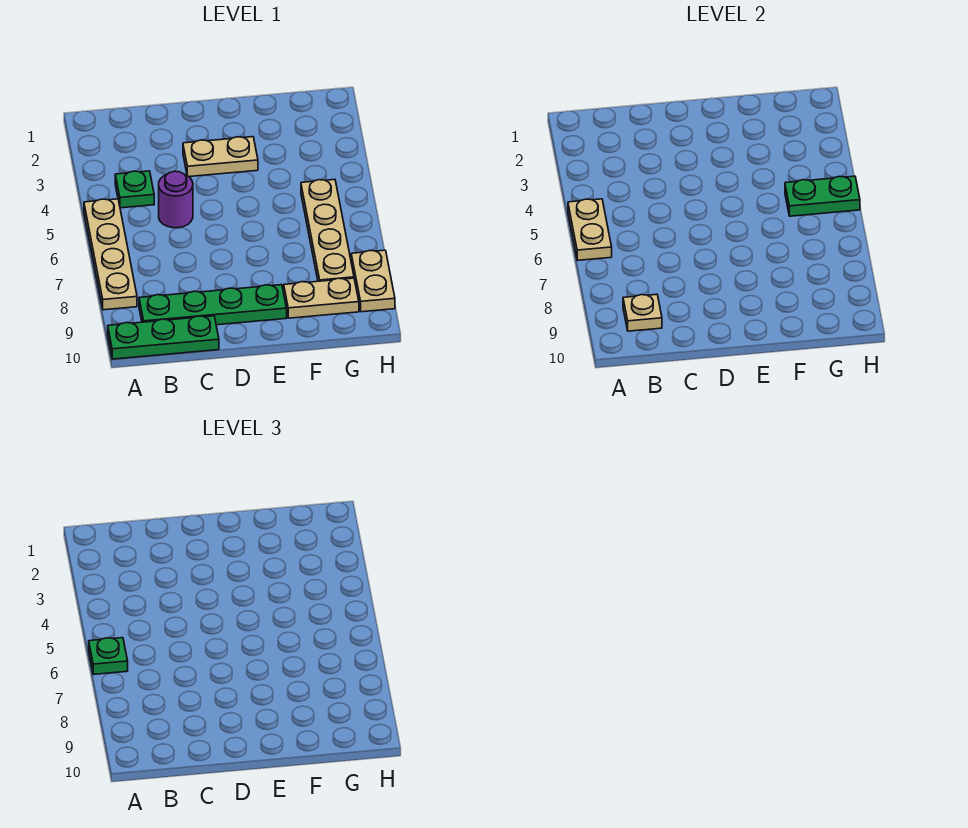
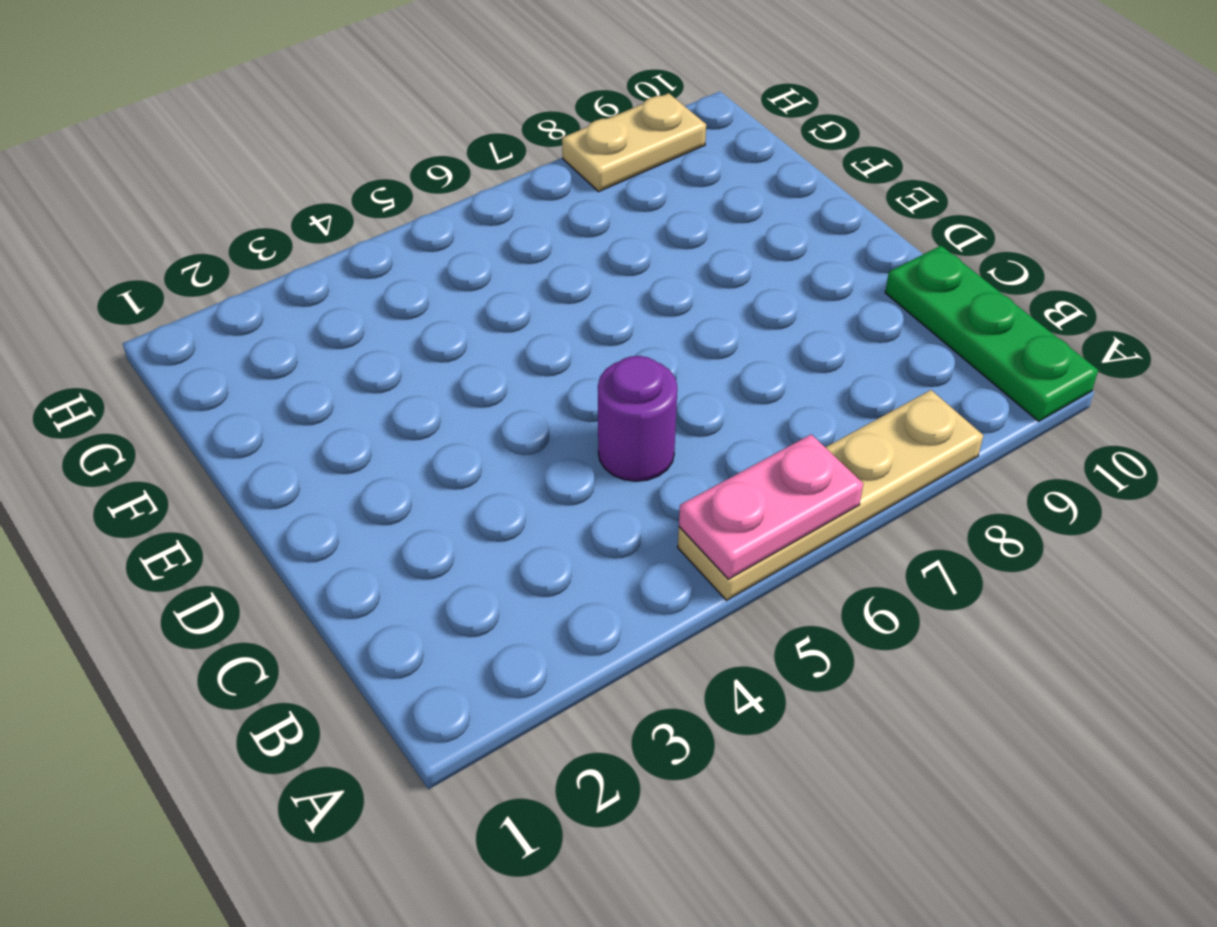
pink plate A5:A6 level 2 -> tan plate A5:A6 level 2
none -> green plate B4 level 1
none -> green plate B9:E9 level 1
none -> tan plate D3:E3 level 1

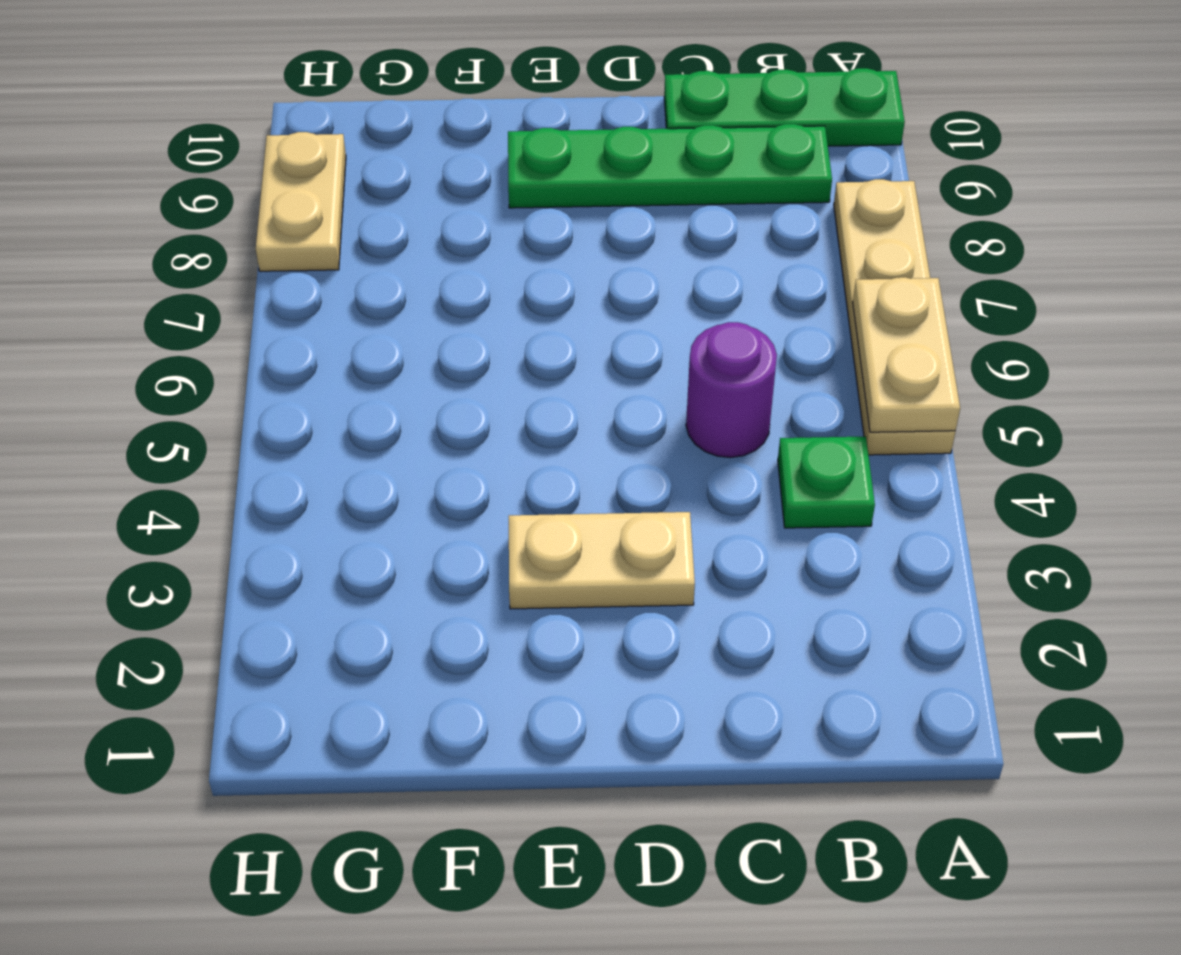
none -> tan plate F9:G9 level 1
none -> tan plate G5:G8 level 1
none -> tan plate B9 level 2

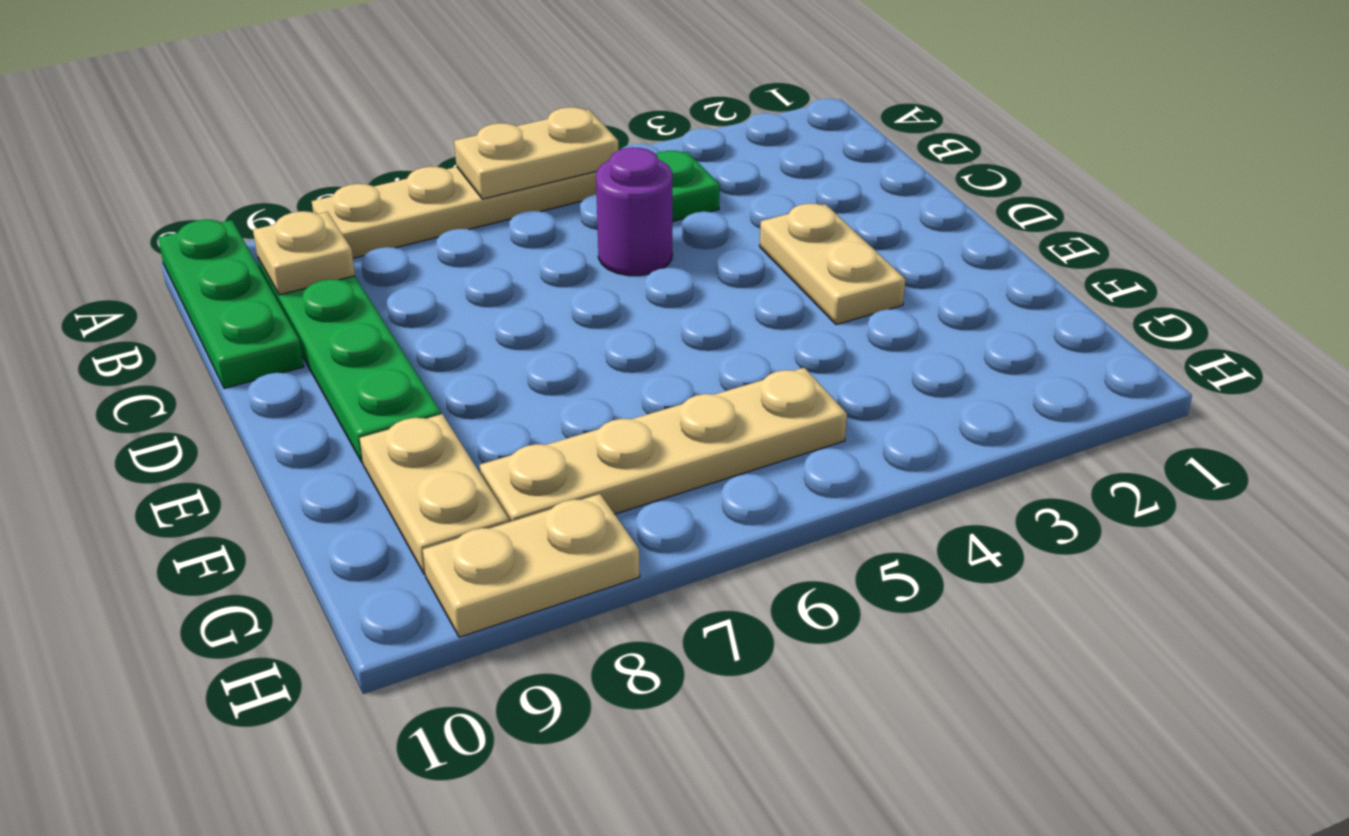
none -> green plate G5:H5 level 2
none -> green plate A6 level 3

